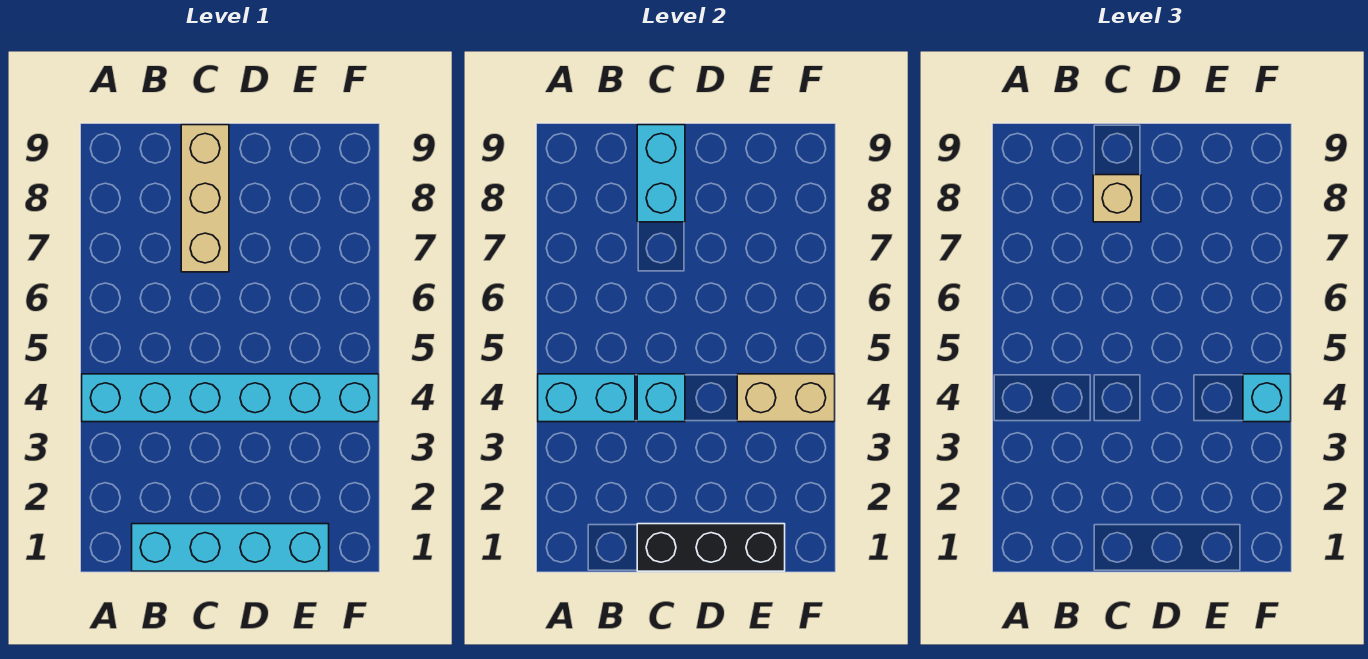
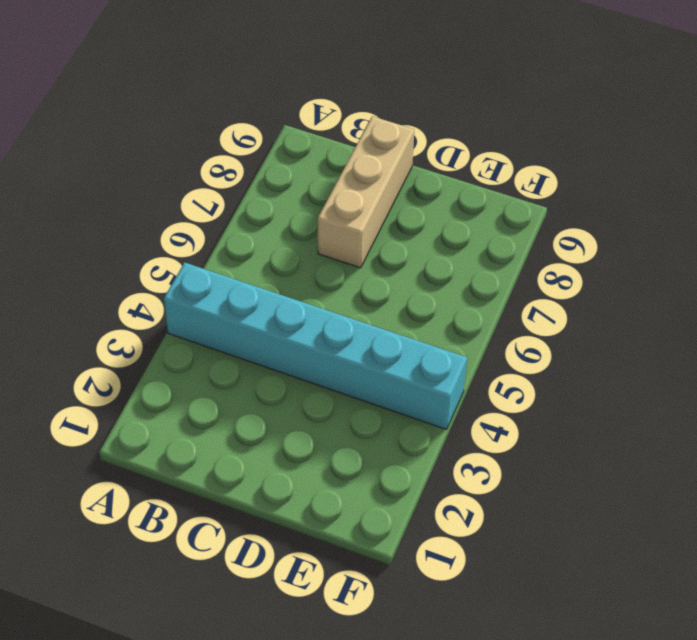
none -> cyan brick B1:E1 level 1
none -> cyan brick A4:B4 level 2

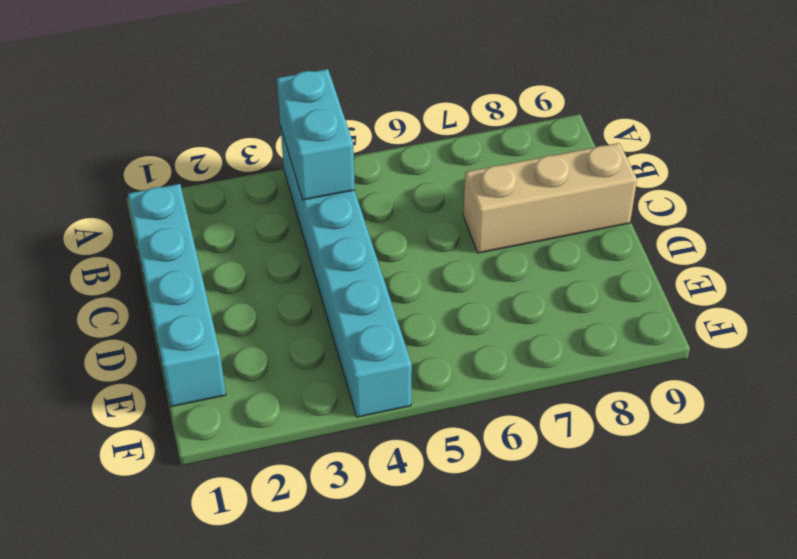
none -> black brick C1:E1 level 2
none -> cyan brick C4 level 2

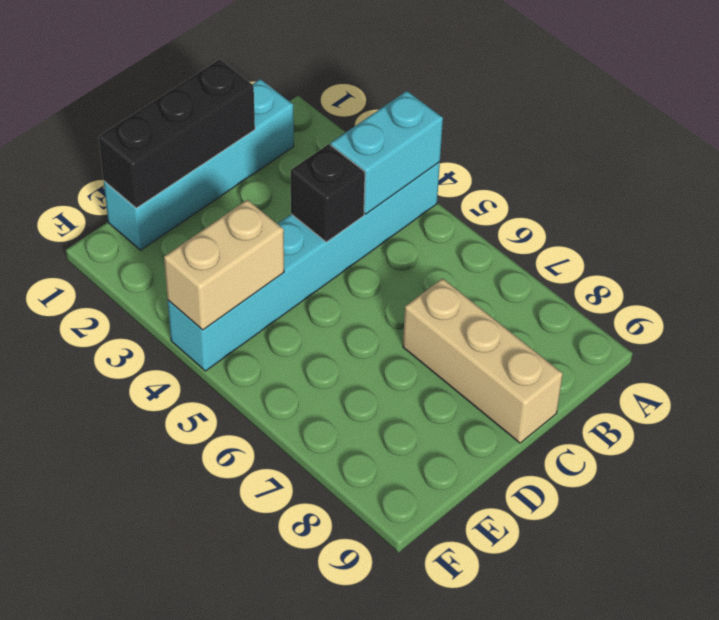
black brick C4 level 2 -> cyan brick C4 level 2
none -> cyan brick C8:C9 level 2
none -> tan brick C8 level 3

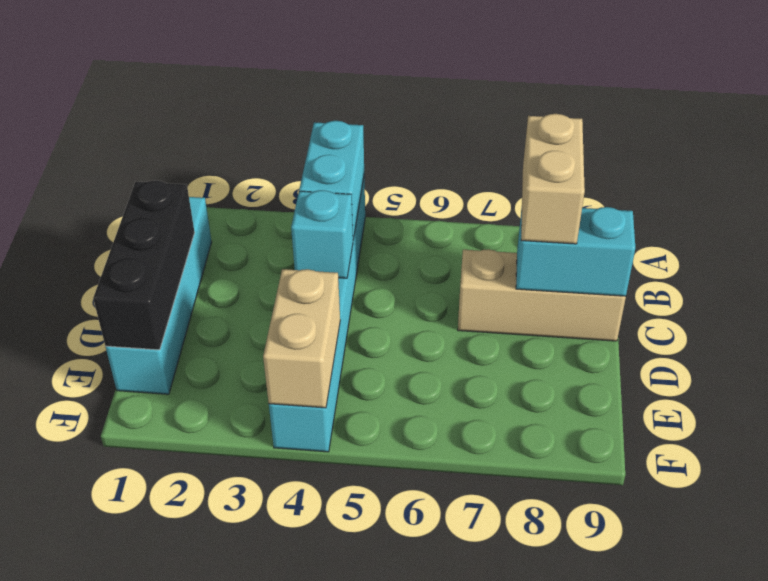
tan brick B8:C8 level 3 -> tan brick C8 level 3
none -> cyan brick F4 level 3

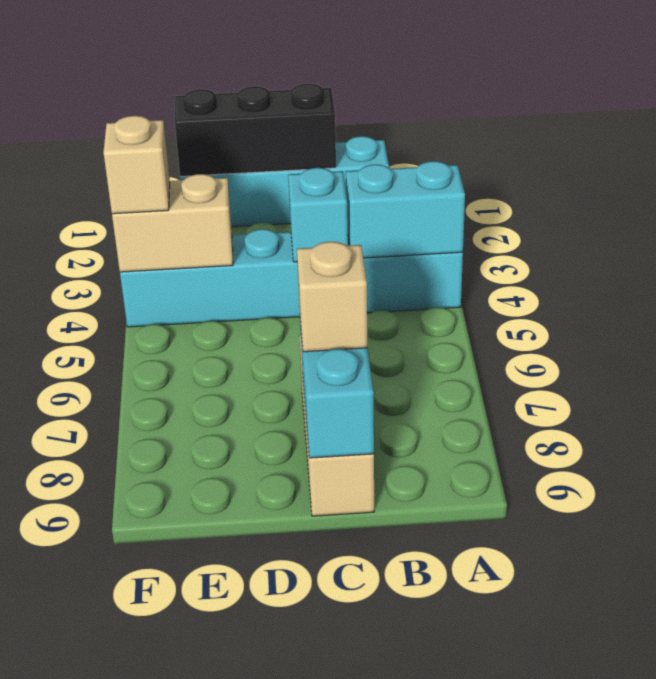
tan brick F4 level 3 -> cyan brick F4 level 3

